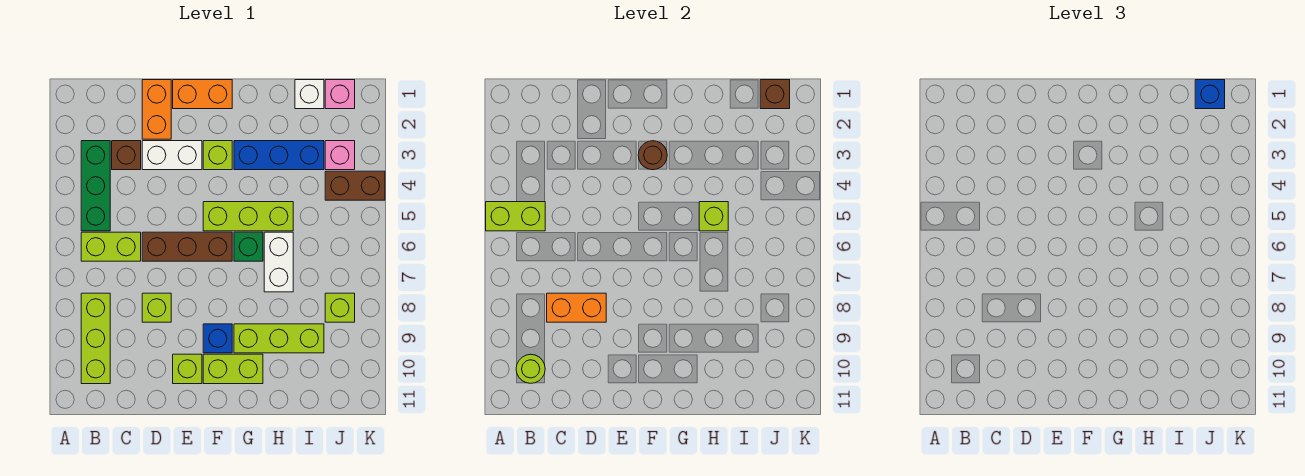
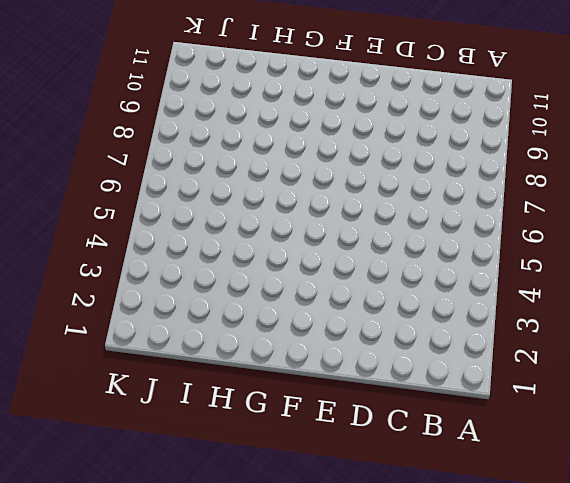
none -> green brick B3:B5 level 1
none -> lime brick B6:C6 level 1
none -> lime brick B8:B10 level 1
none -> brown brick C3 level 1

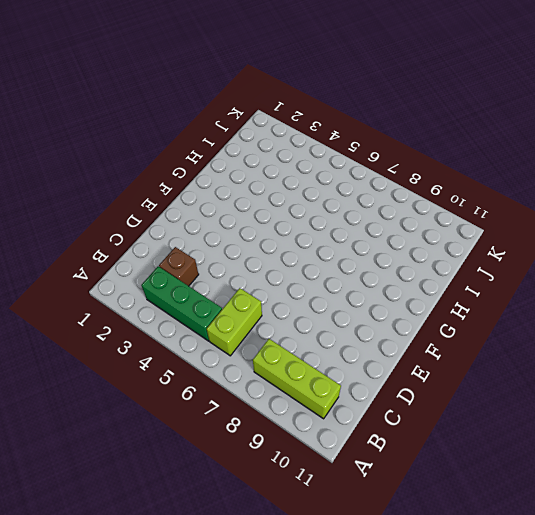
none -> orange brick D1:D2 level 1
none -> white brick D3:E3 level 1
none -> brown brick D6:F6 level 1
none -> lime brick D8 level 1

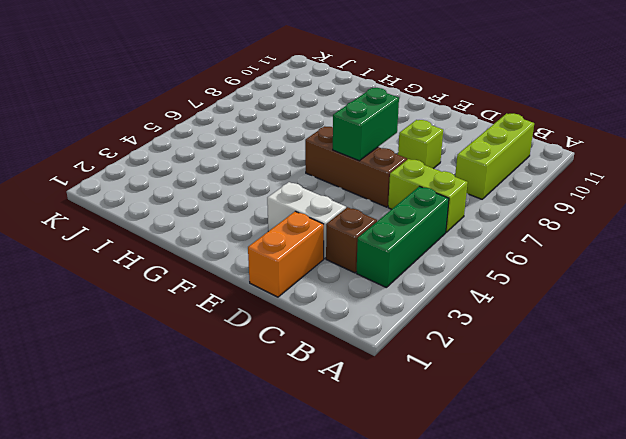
green brick E6:E7 level 2 -> none
none -> orange brick E1:F1 level 1
none -> lime brick E10 level 1
none -> lime brick F3 level 1
none -> lime brick F5:H5 level 1

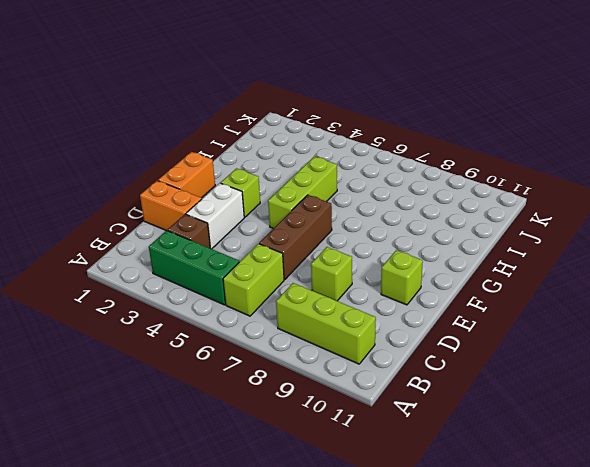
none -> blue brick F9 level 1
none -> lime brick F10:G10 level 1
none -> blue brick G3:I3 level 1
none -> green brick G6 level 1

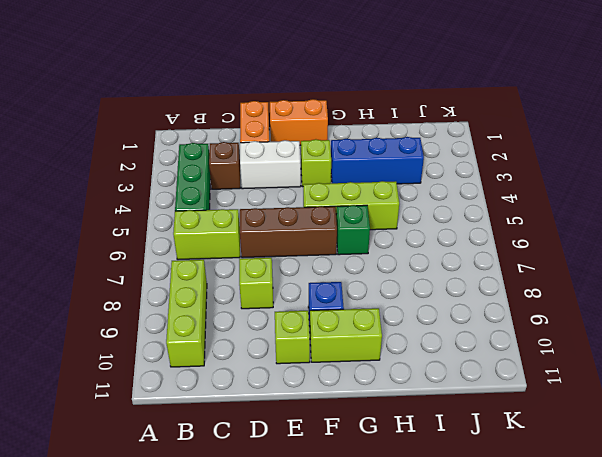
none -> lime brick G9:I9 level 1
none -> white brick H6:H7 level 1
none -> white brick I1 level 1
none -> pink brick J1 level 1

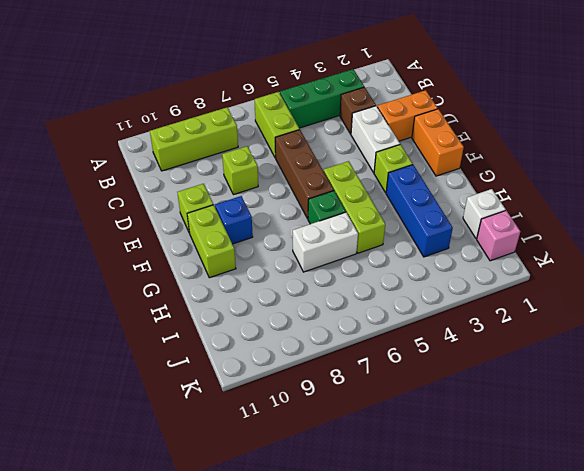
none -> lime brick G9:I9 level 1
none -> pink brick J3 level 1
none -> brown brick J4:K4 level 1
none -> lime brick J8 level 1

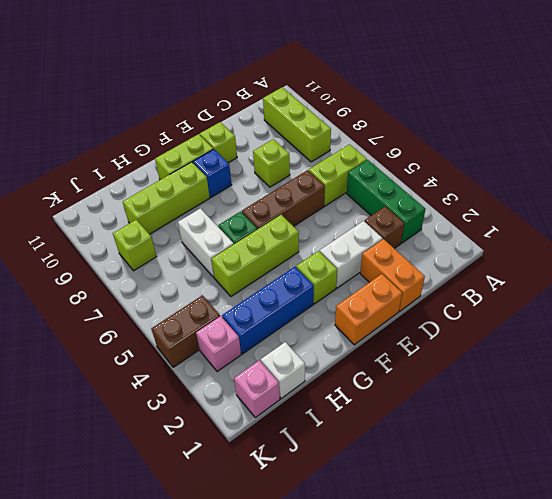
none -> lime brick A5:B5 level 2
none -> lime round brick B10 level 2
none -> orange brick C8:D8 level 2
none -> brown round brick F3 level 2

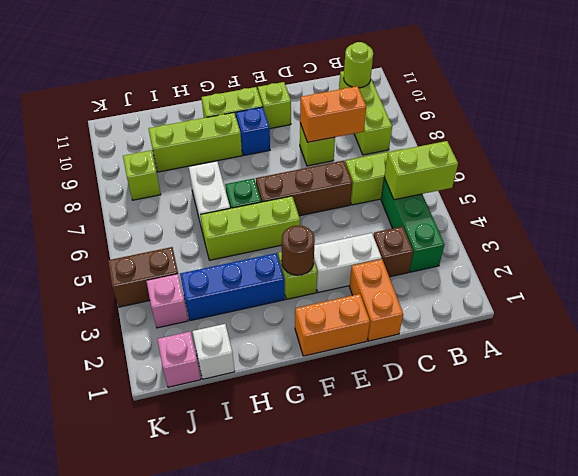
none -> lime brick H5 level 2
none -> brown brick J1 level 2
none -> blue brick J1 level 3

